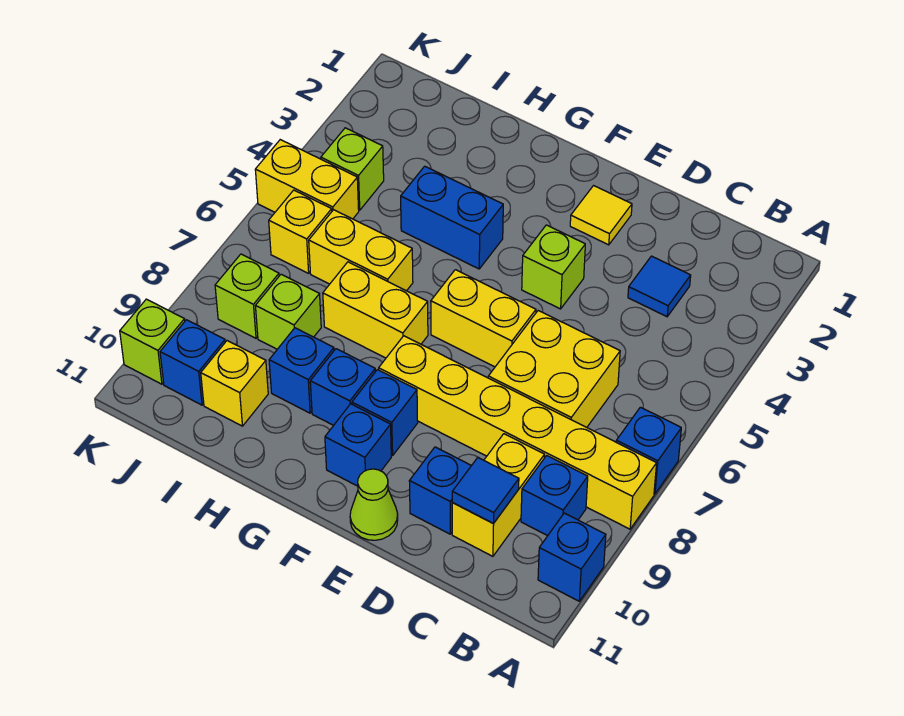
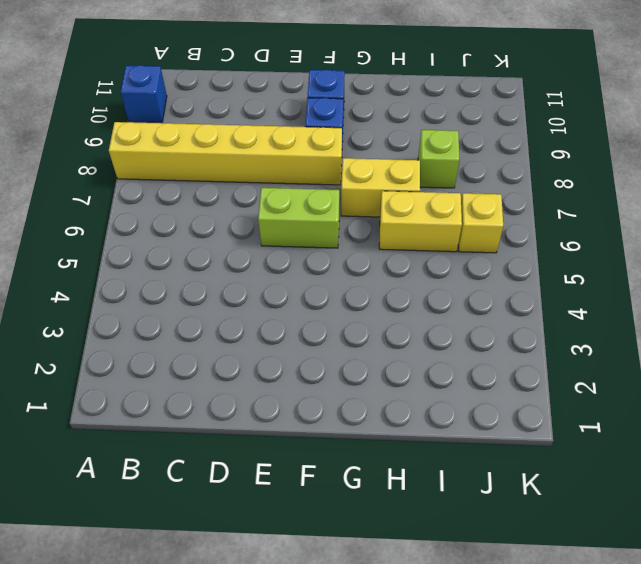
lime brick E6:F6 level 1 -> yellow brick E6:F6 level 1
none -> blue brick A7 level 1
none -> blue brick B9 level 1
none -> blue tile C3 level 1

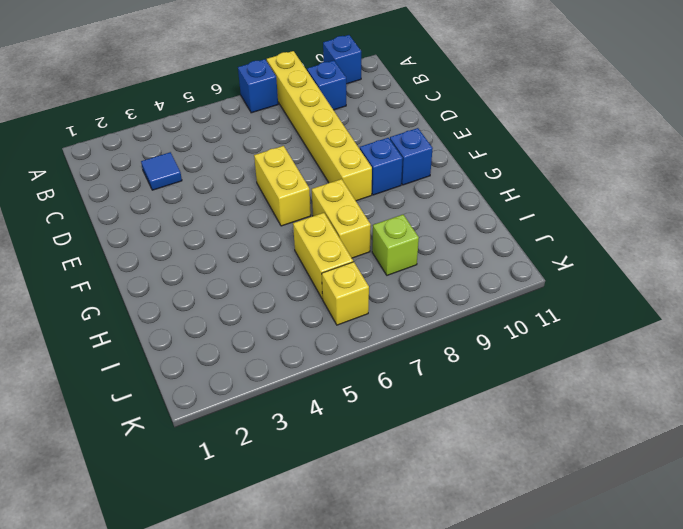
none -> yellow brick C6:D7 level 1
none -> yellow brick C9:C10 level 1
none -> blue brick D10 level 1

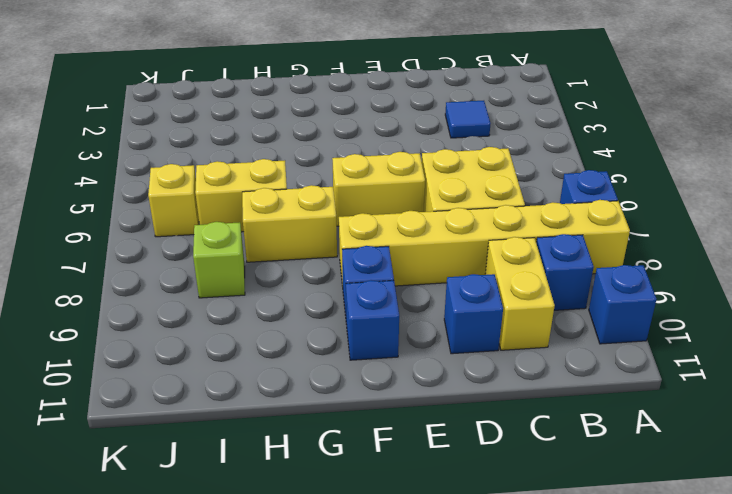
none -> yellow tile E2 level 1
none -> lime brick E4 level 1
none -> lime cone E11 level 1

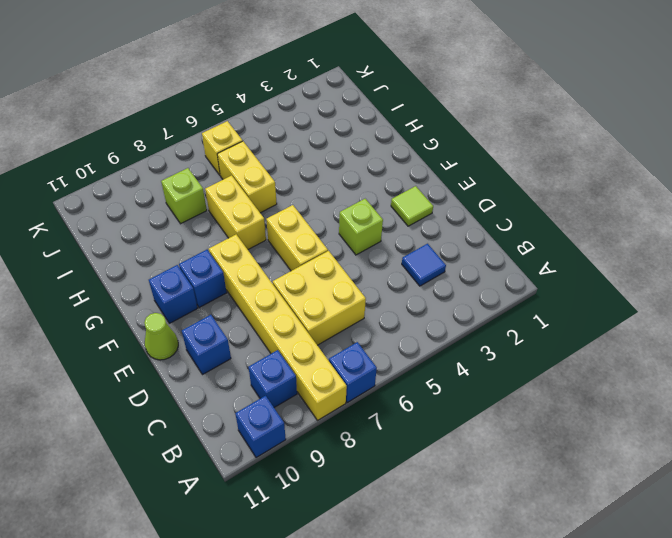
lime tile E2 level 1 -> yellow tile E2 level 1
none -> yellow brick C9:C10 level 1
none -> blue brick G4:H4 level 1
none -> blue brick G9 level 1

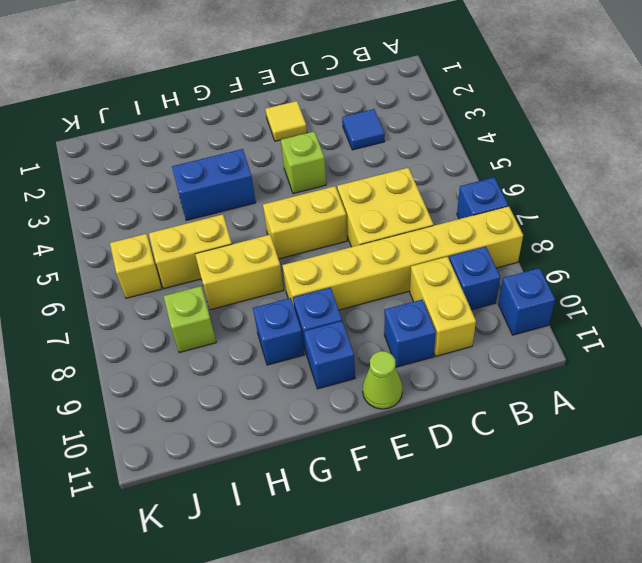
none -> blue brick H9 level 1
none -> yellow brick I10 level 1
none -> lime brick J4 level 1

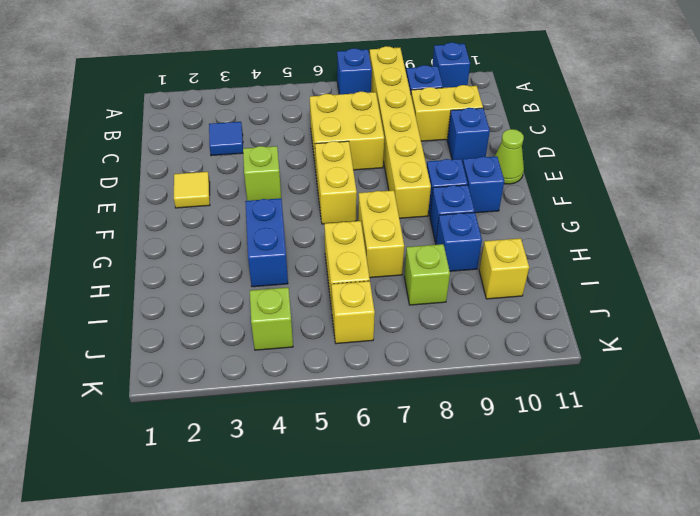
none -> yellow brick J5:K5 level 1
none -> lime brick J8 level 1
none -> blue brick J10 level 1

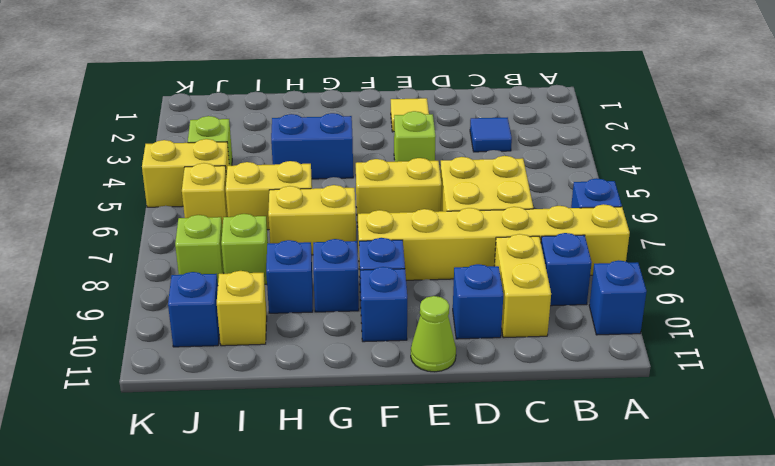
none -> lime brick K10 level 1
none -> blue tile C10 level 2

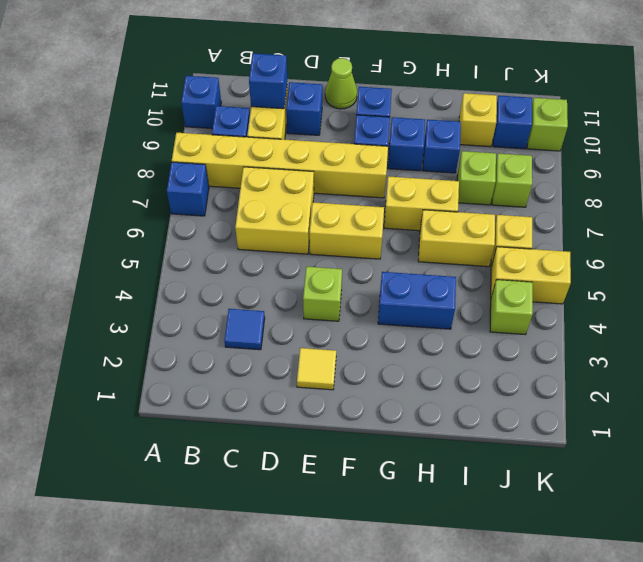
blue brick C10 level 2 -> blue tile C10 level 2

